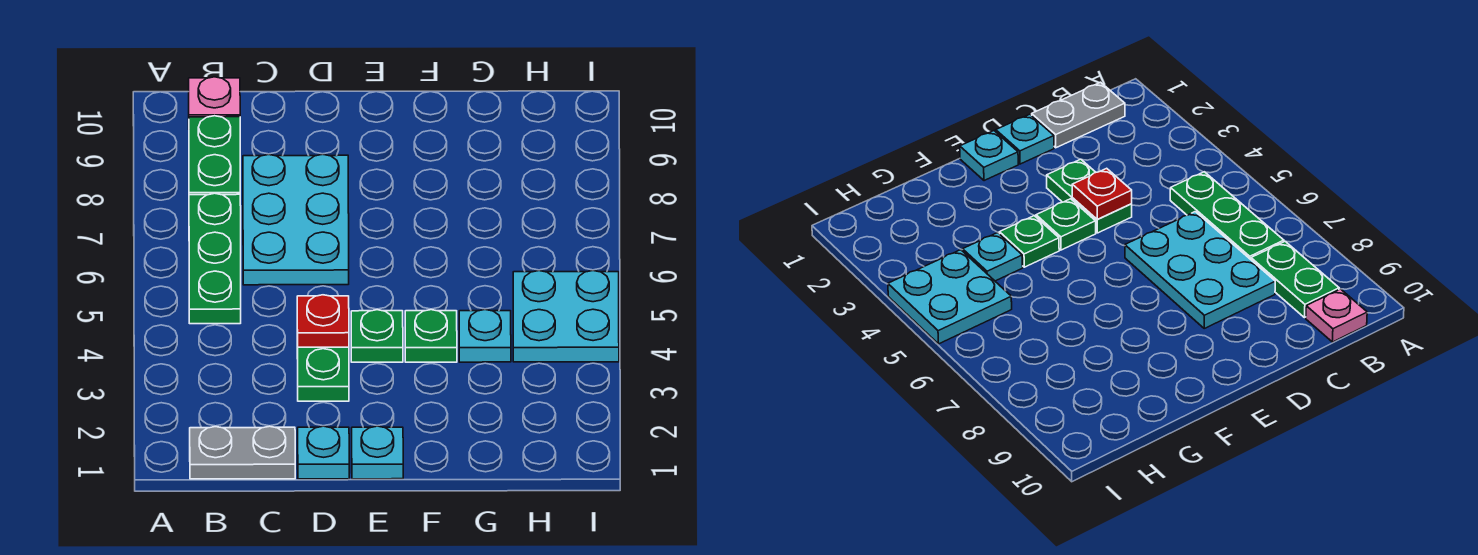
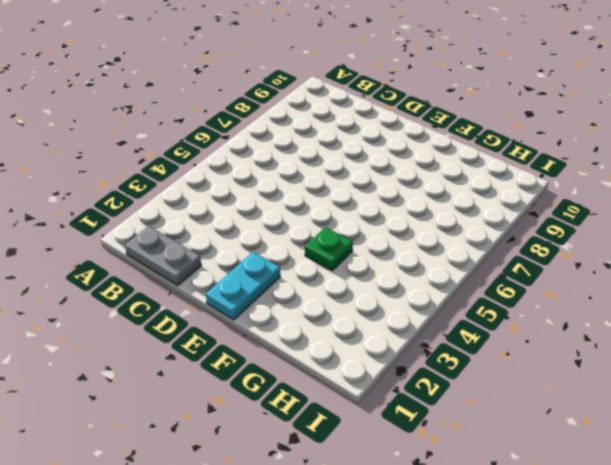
cyan plate E1:E2 level 1 -> cyan plate E1 level 1
none -> green plate B5:B7 level 1
none -> green plate B8:B9 level 1
none -> pink plate B10 level 1

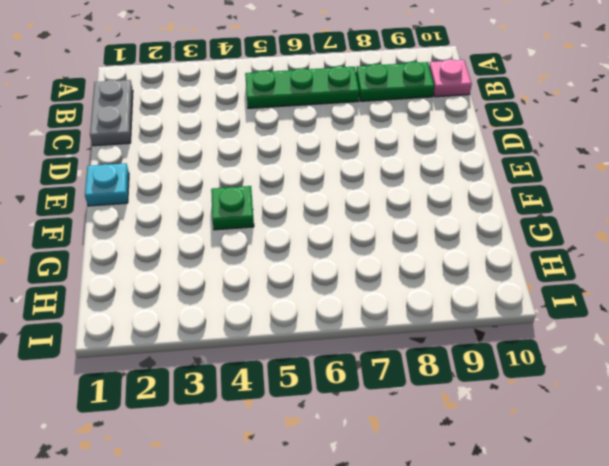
none -> cyan plate C6:D8 level 1
none -> cyan plate D1 level 1
none -> green plate D3:D4 level 1

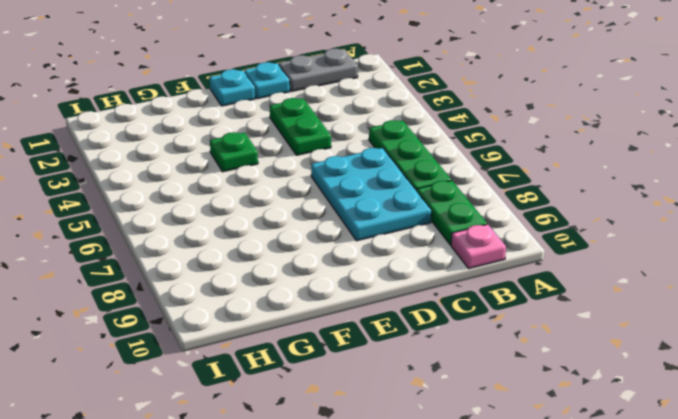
none -> green plate E4 level 1
none -> cyan plate G4 level 1
none -> cyan plate H4:I5 level 1

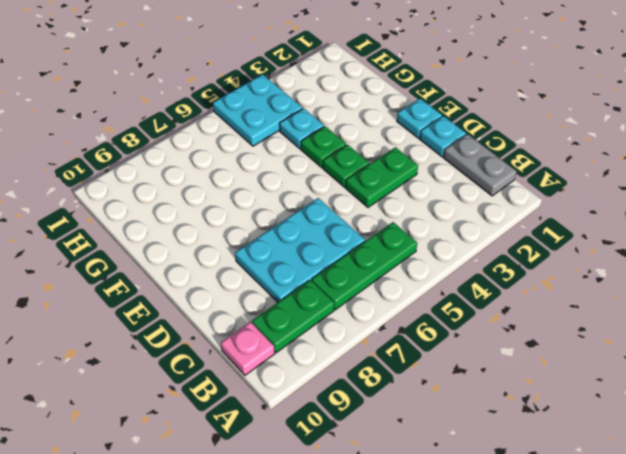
none -> red plate D4 level 2

